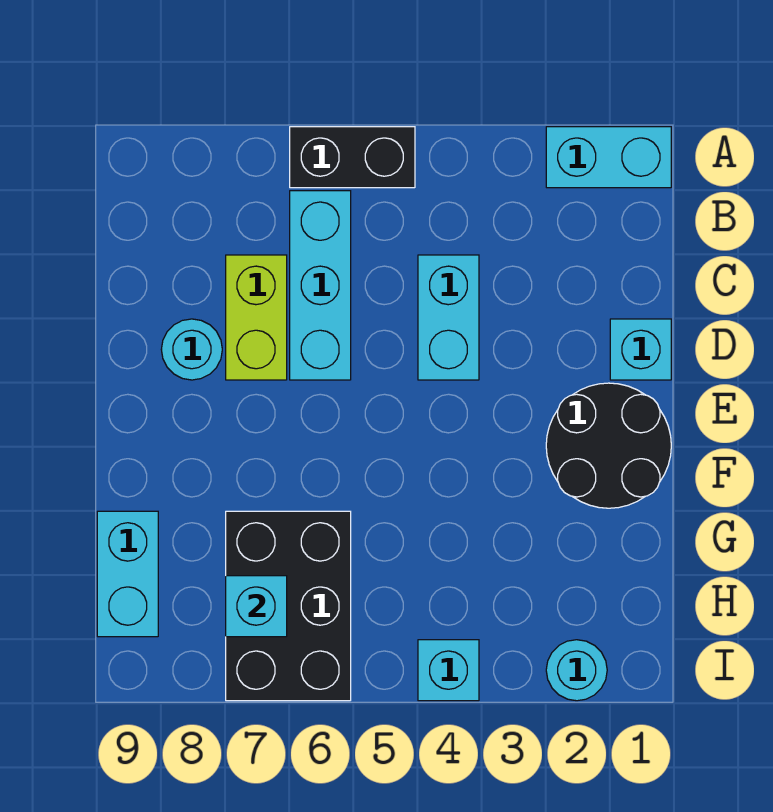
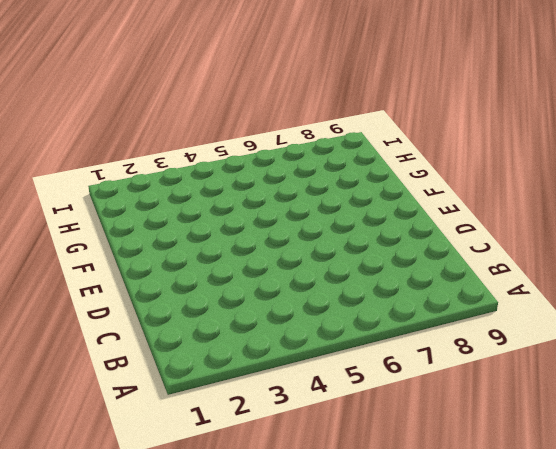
none -> cyan brick A1:A2 level 1
none -> black brick A5:A6 level 1
none -> cyan brick B6:D6 level 1

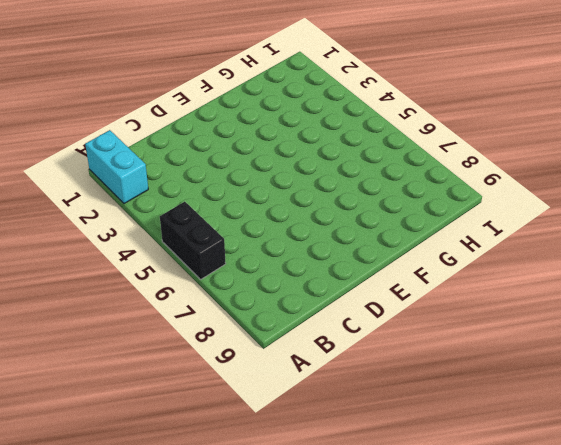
none -> cyan brick B6:D6 level 1
none -> cyan brick C4:D4 level 1
none -> lime brick C7:D7 level 1

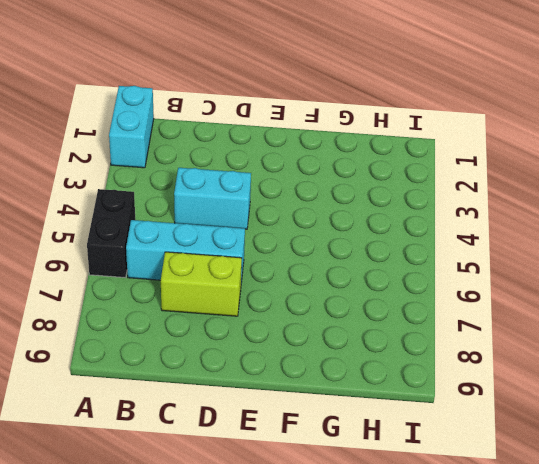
none -> cyan brick D1 level 1
none -> cyan round brick D8 level 1
none -> black round brick E1:F2 level 1

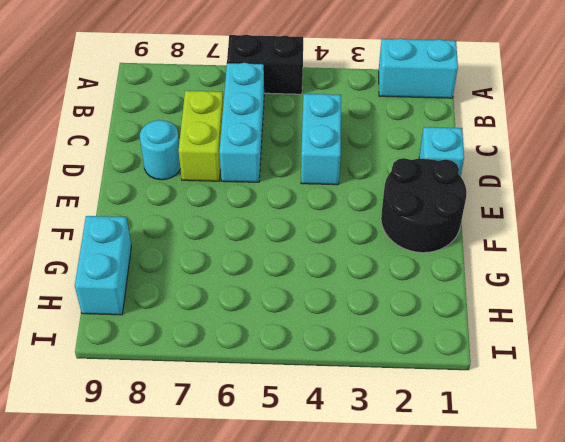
none -> black brick G6:I7 level 1
none -> cyan round brick I2 level 1
none -> cyan brick I4 level 1

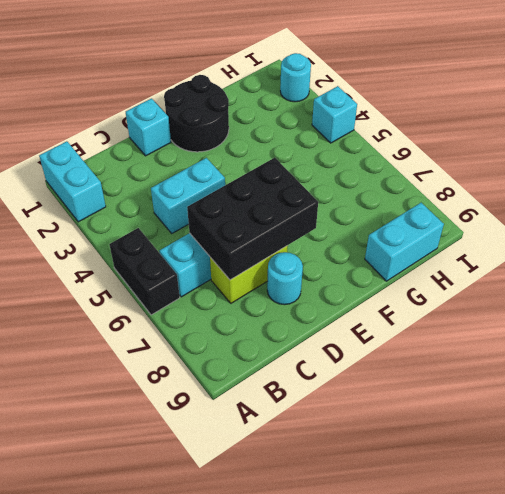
black brick C6:E7 level 2 -> black brick G6:I7 level 1
none -> cyan brick H7 level 2

